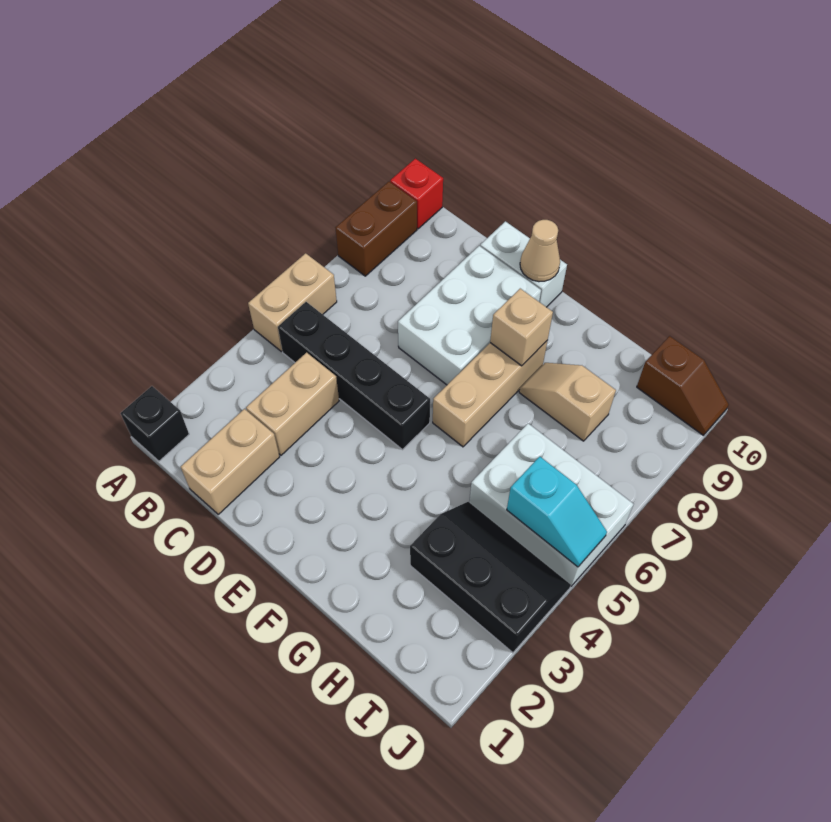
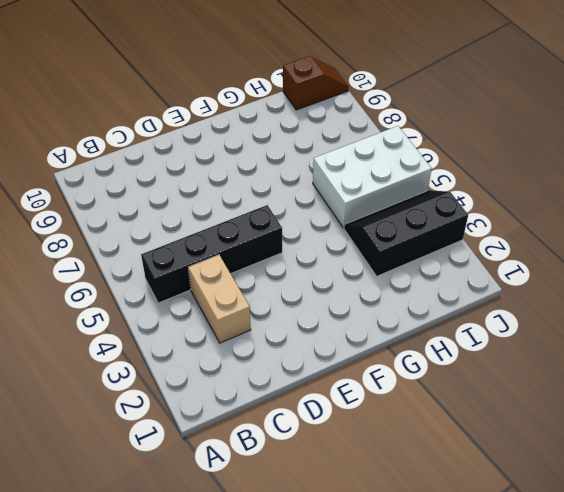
none -> black brick A1 level 1
none -> tan brick A5:A6 level 1
none -> brown brick A8:A9 level 1

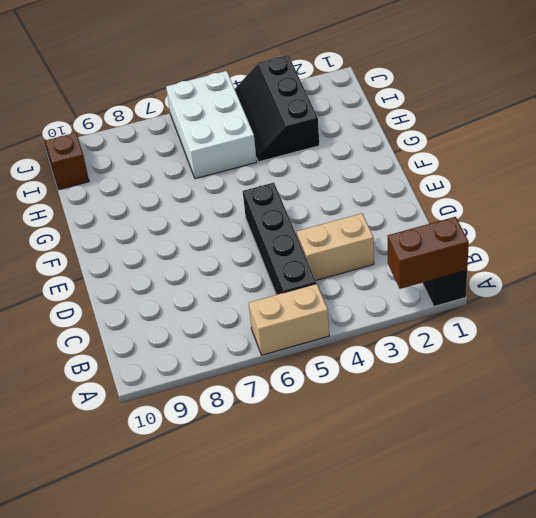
brown brick A1:A2 level 2 -> brown brick A8:A9 level 1
none -> red brick A10 level 1
none -> tan brick C1:C2 level 1
none -> white brick D7:E9 level 1

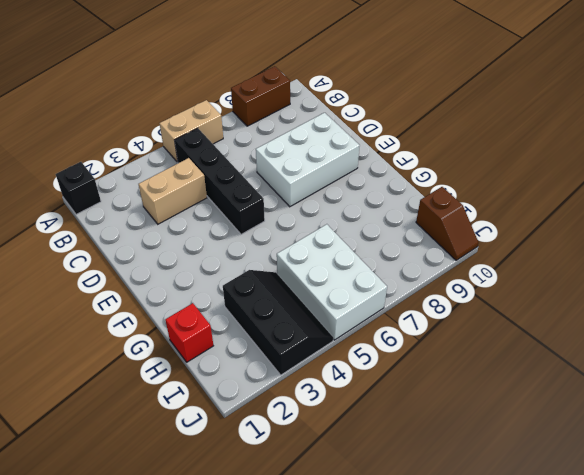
red brick H1 level 1 -> red brick A10 level 1
none -> tan brick C1:C2 level 1
none -> white brick D10:E10 level 1
none -> tan brick F6:F8 level 1

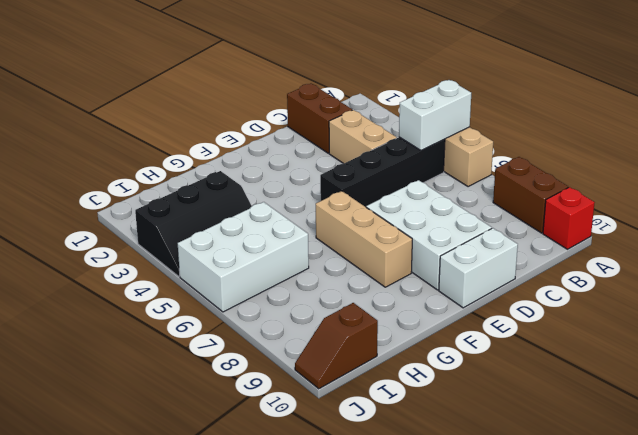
white brick A5:B5 level 2 -> none
brown brick C1:C2 level 1 -> tan brick C1:C2 level 1
none -> black brick A1 level 1
none -> tan slope G8:H8 level 1 top H
none -> tan cone E10 level 2

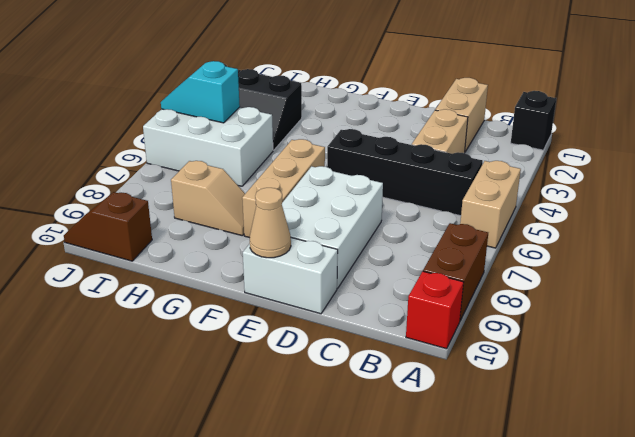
none -> tan brick F8 level 2

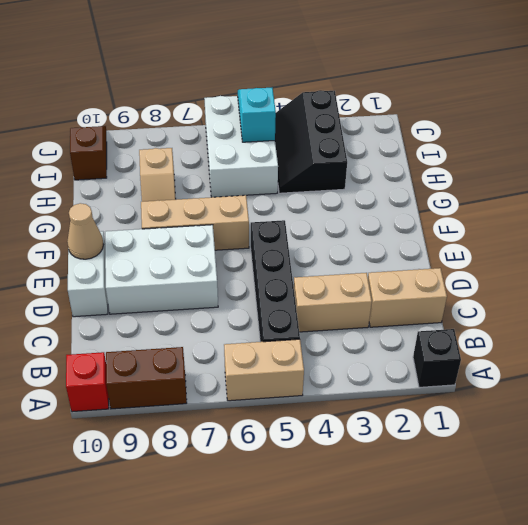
none -> tan brick F8 level 2

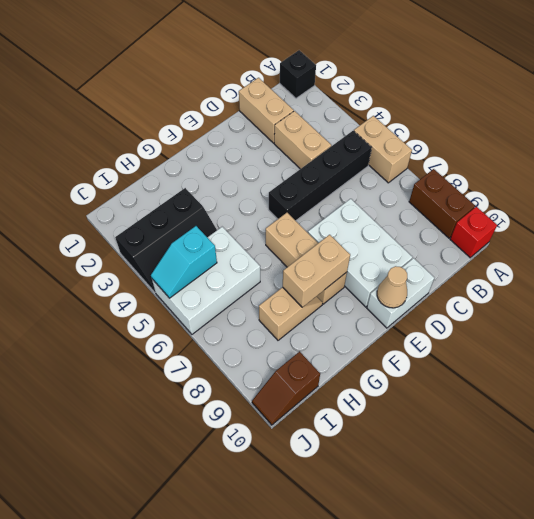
tan brick F8:G8 level 2 -> tan brick F8 level 2

